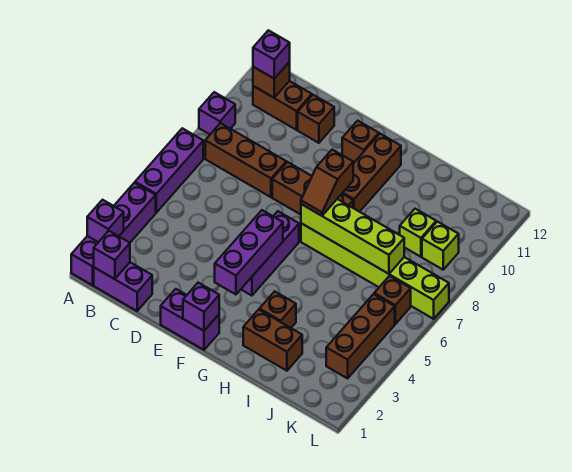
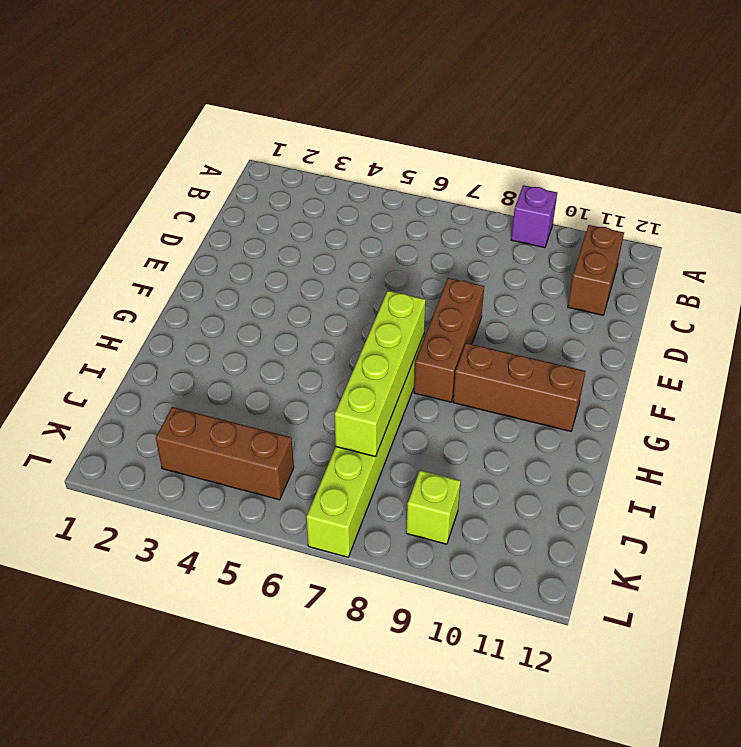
none -> purple brick A1:A4 level 1
none -> purple brick A5:A7 level 1
none -> purple brick B1:C1 level 1

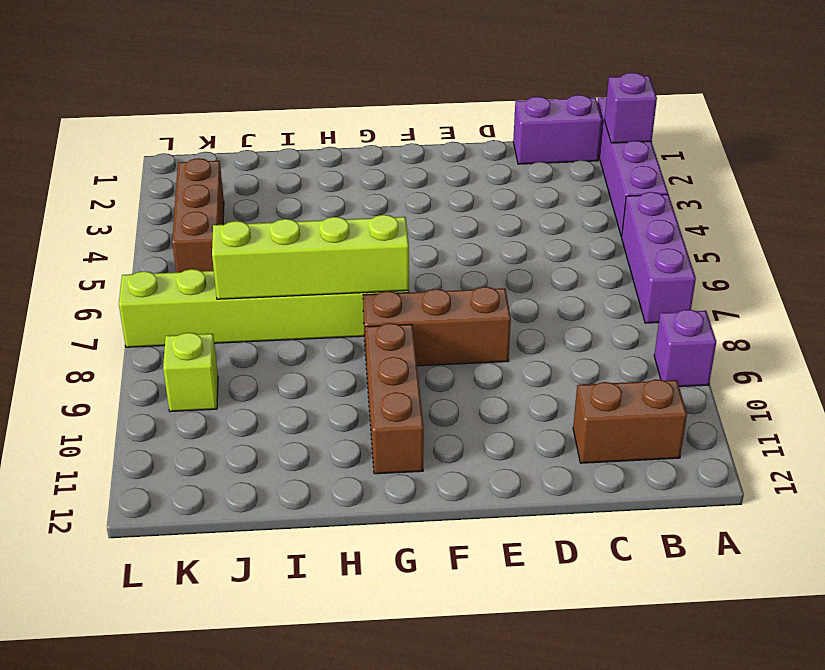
none -> brown brick B8:D8 level 1
none -> brown brick D11 level 1
none -> purple brick E1:F1 level 1

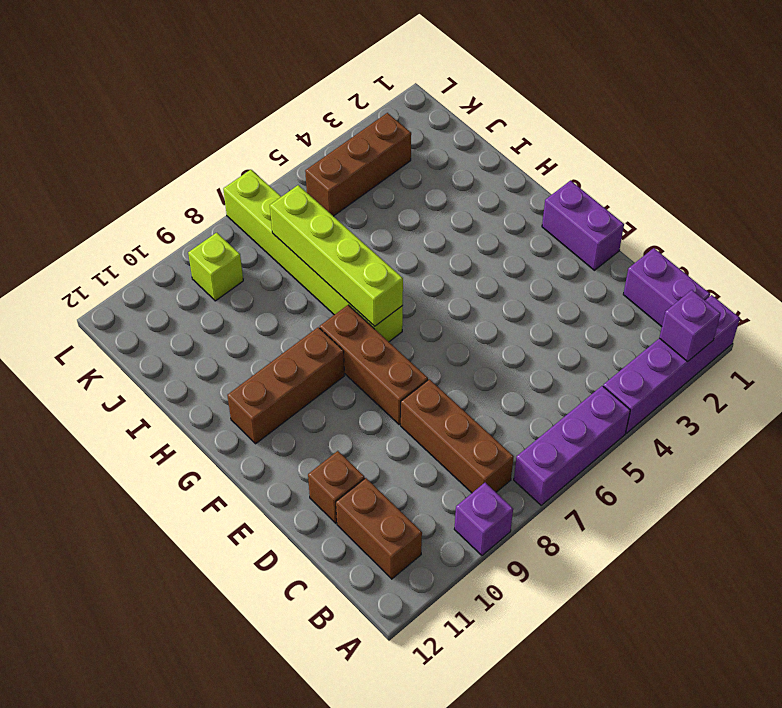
none -> purple brick F4:F6 level 1
none -> brown brick F11 level 1
none -> brown brick H2:I2 level 1

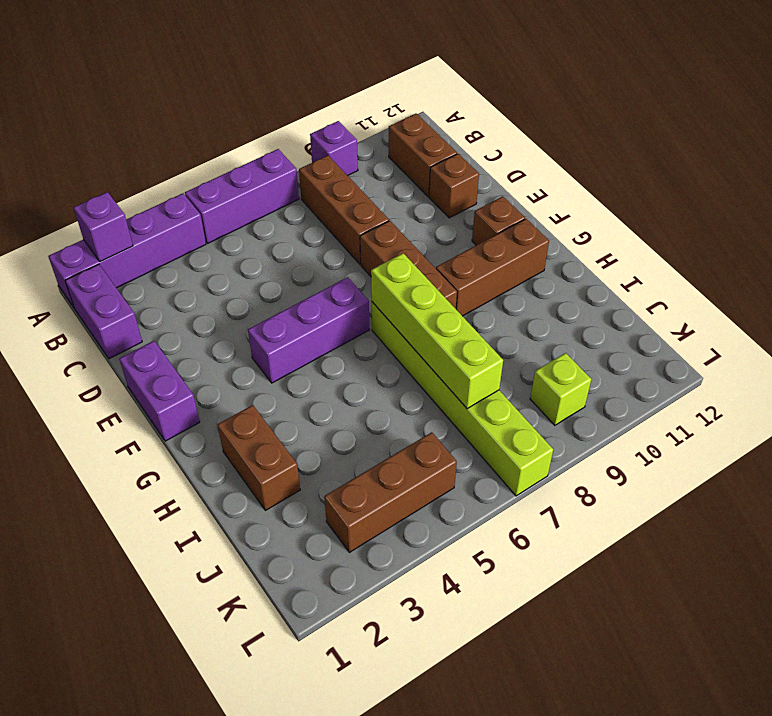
none -> brown brick H3 level 1
none -> lime brick J9 level 1
none -> brown brick K6 level 1

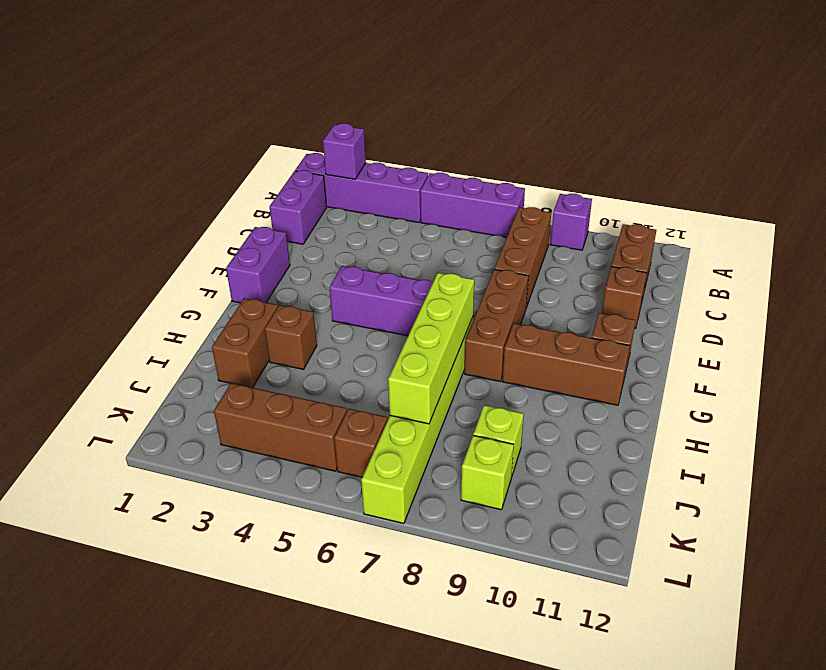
none -> purple brick B1 level 2
none -> brown brick B11 level 2
none -> purple brick F1 level 2

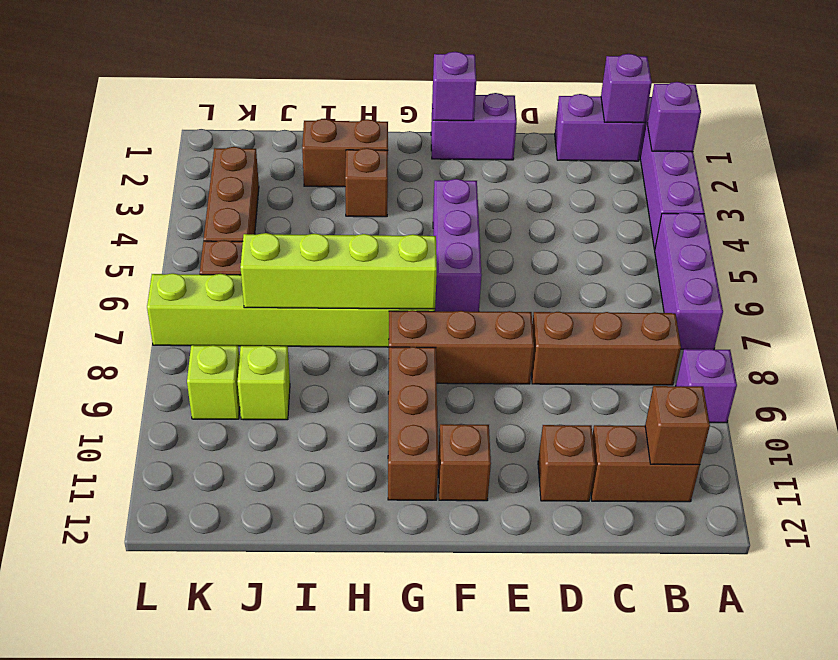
none -> purple brick F3:F5 level 2
none -> purple brick B11 level 3
none -> brown slope G7:G8 level 3 top 8

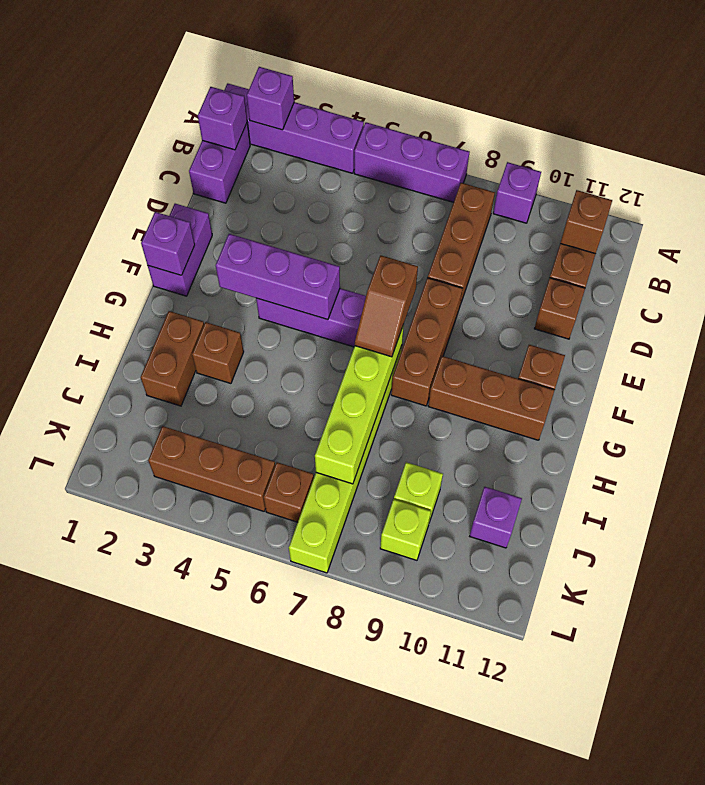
brown slope F7:G7 level 3 top F -> brown slope G7:G8 level 3 top 8
purple brick J11 level 1 -> purple brick B11 level 3

